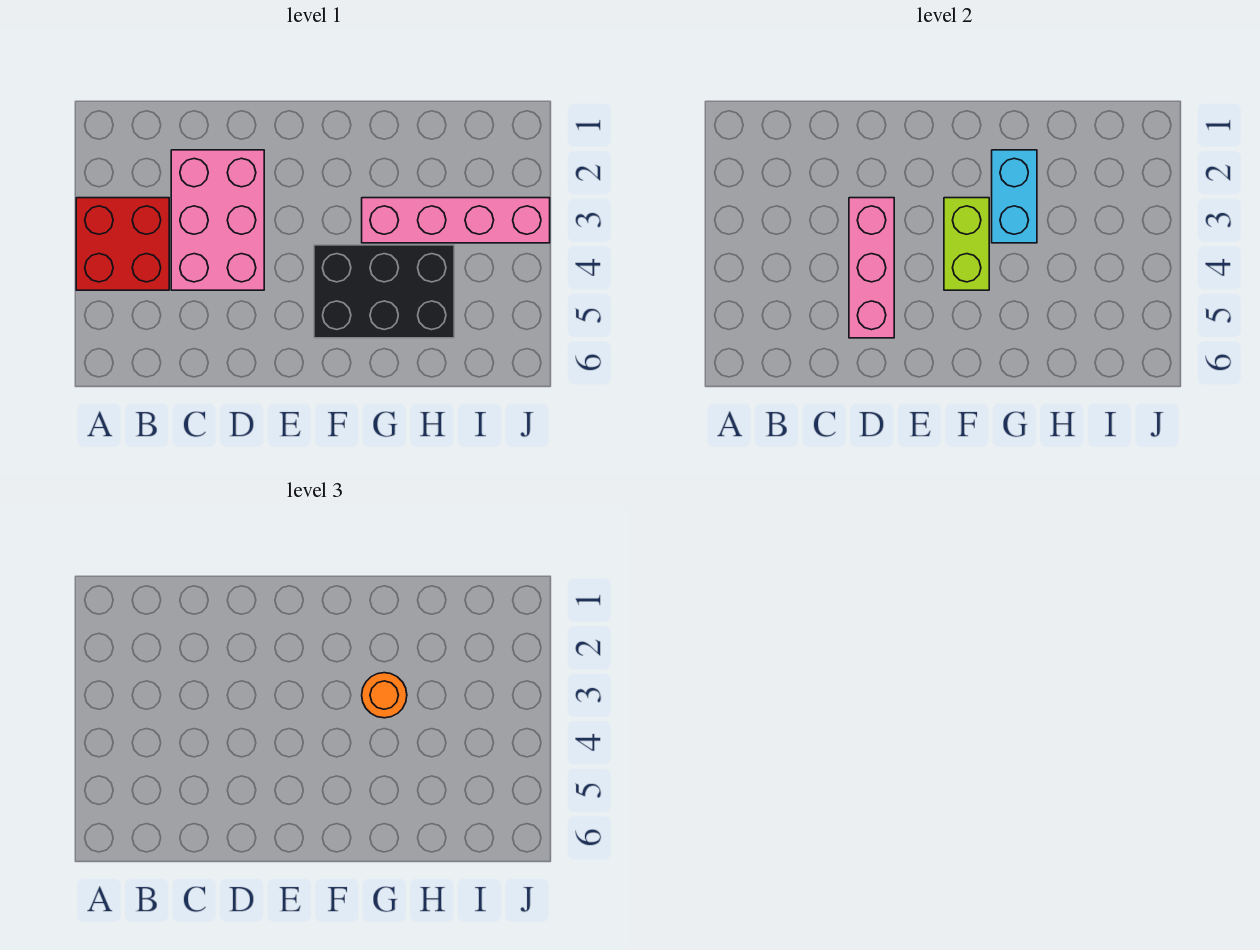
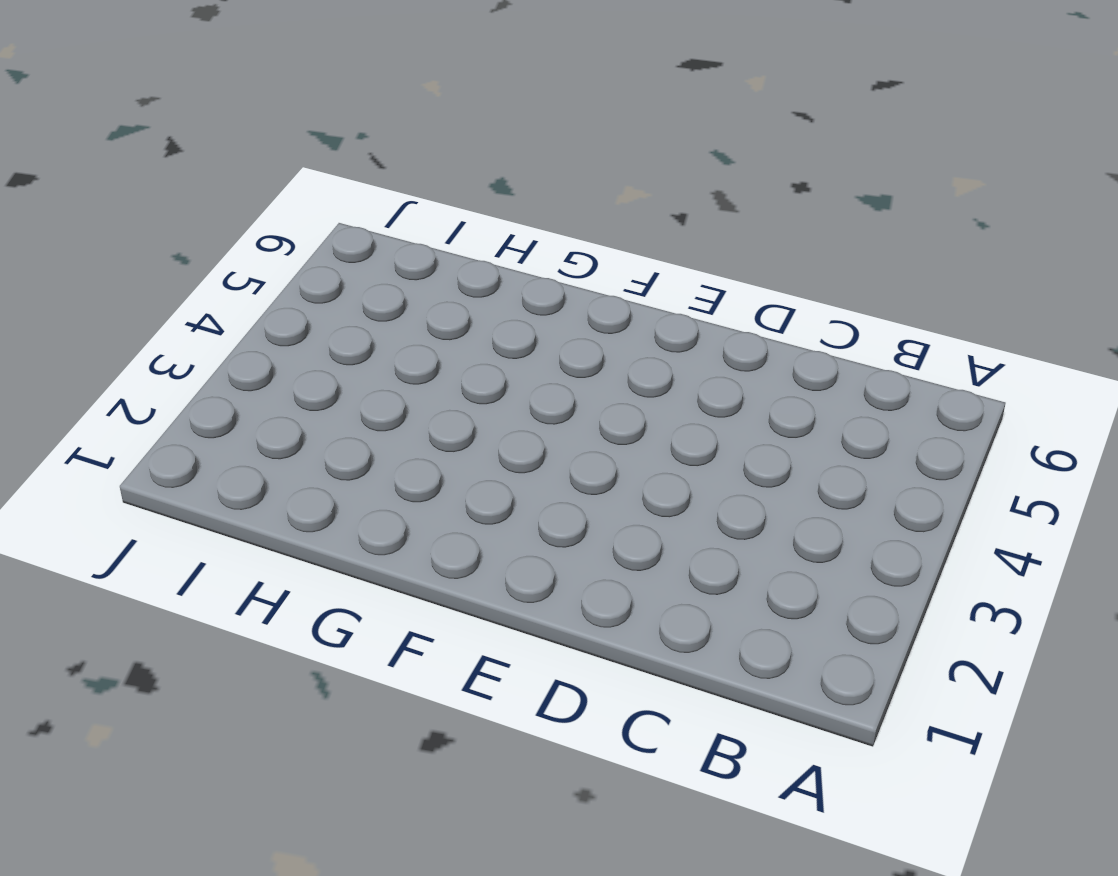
none -> red brick A3:B4 level 1
none -> pink brick C2:D4 level 1

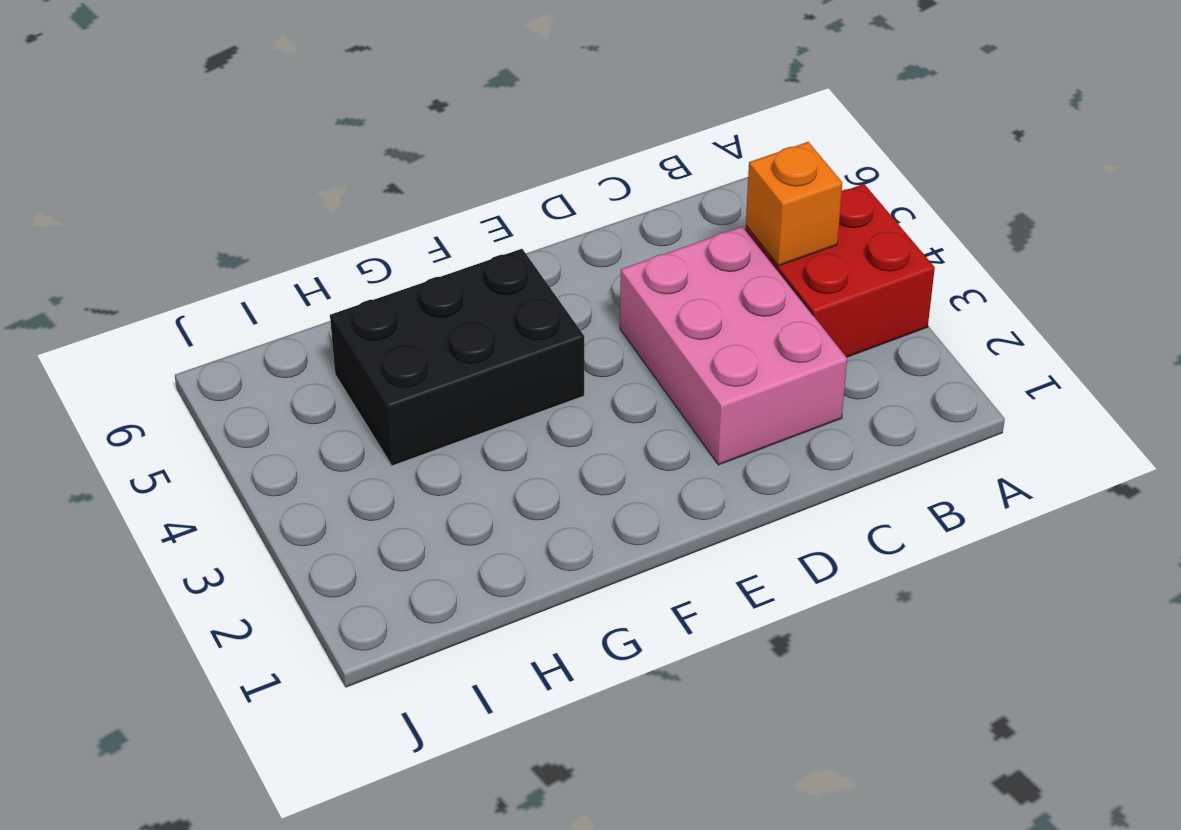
orange brick B4 level 2 -> none
none -> pink brick G3:J3 level 1
none -> pink brick D3:D5 level 2

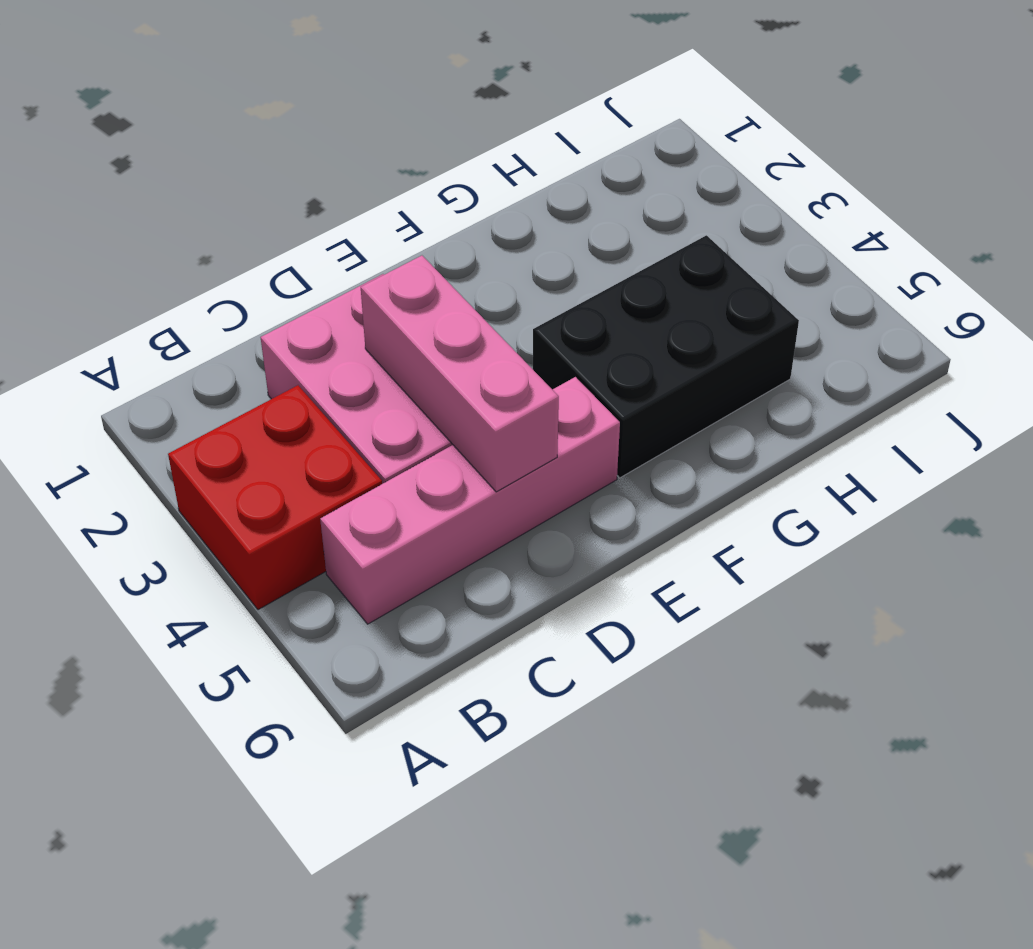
pink brick B5:E5 level 1 -> pink brick G3:J3 level 1
none -> lime brick F3:F4 level 2
none -> cyan brick G2:G3 level 2

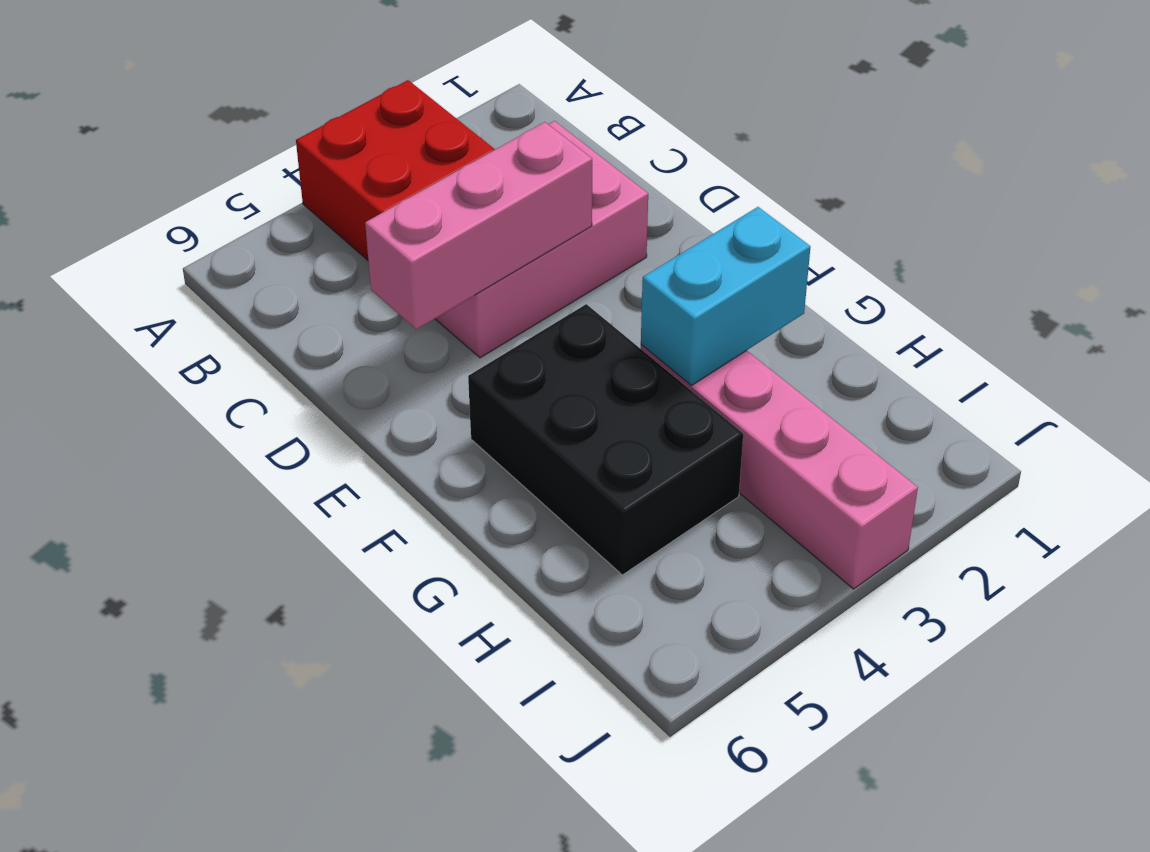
none -> lime brick F3:F4 level 2
none -> orange round brick G3 level 3

